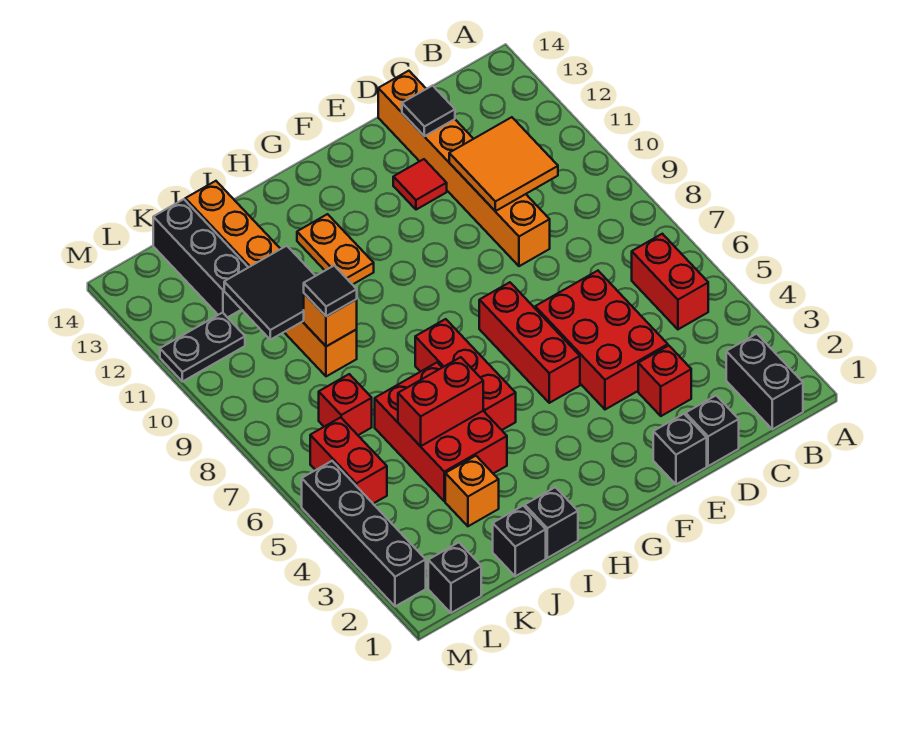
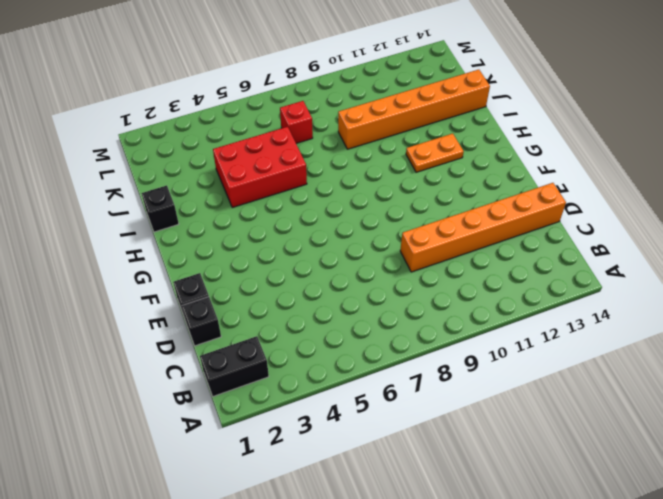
none -> red brick B5:B6 level 1
none -> red brick D3 level 1
none -> red brick D4:E6 level 1

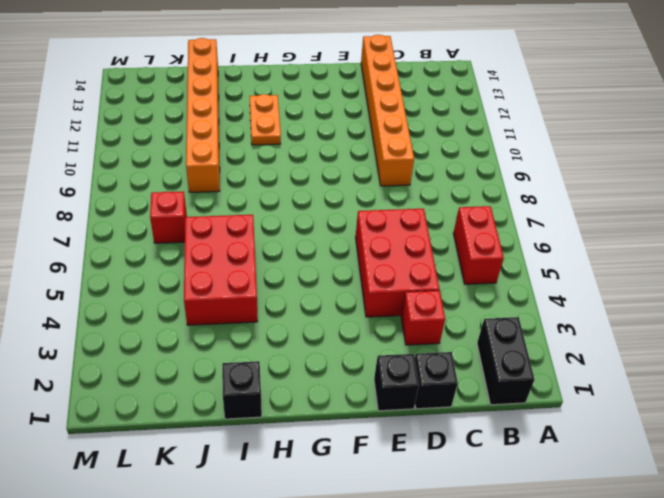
none -> red tile E12 level 1
none -> red brick F5:F7 level 1
none -> red brick H5:H7 level 1

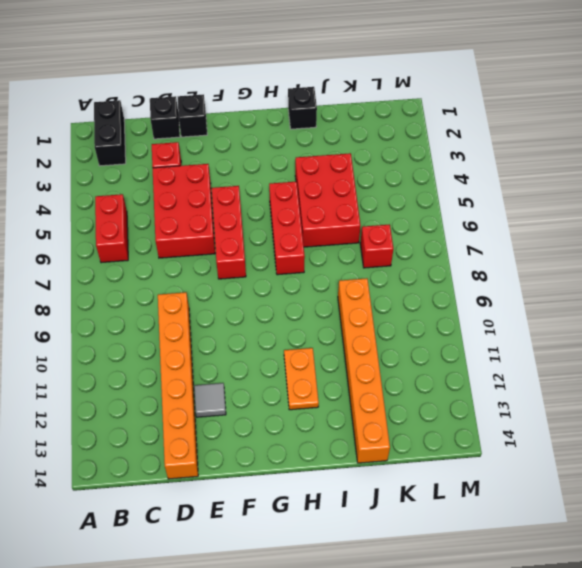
grey tile E12 level 1 -> red tile E12 level 1
none -> black brick J1 level 1
none -> orange brick J3 level 1
none -> black brick K12:K14 level 1

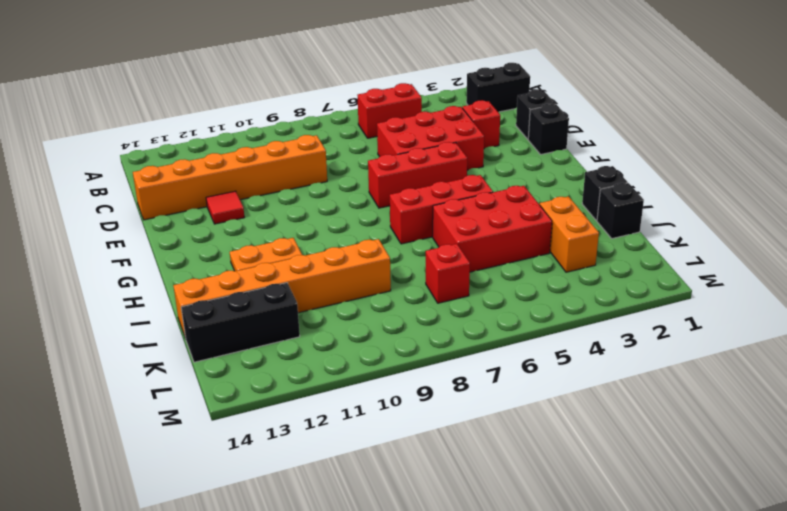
orange brick J3:K3 level 1 -> orange brick J3 level 1
none -> black brick L1 level 1
none -> red brick L5:L6 level 1
none -> black plate L11:M11 level 1

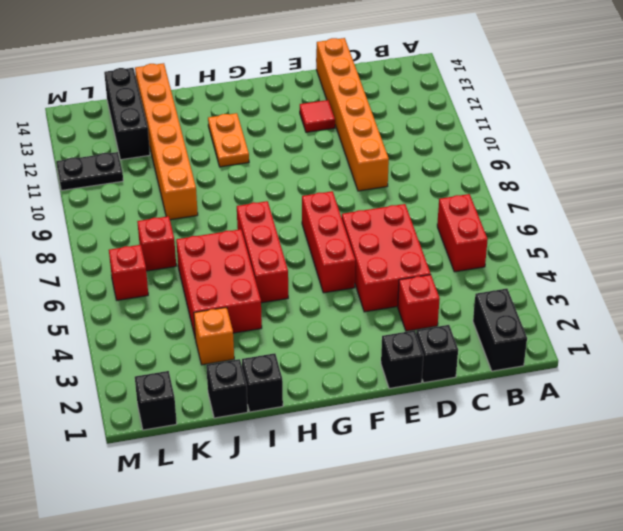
red brick L6 level 1 -> red brick L5:L6 level 1
none -> black brick M2:M5 level 1
none -> orange tile C10:D11 level 2
none -> black tile D13 level 2

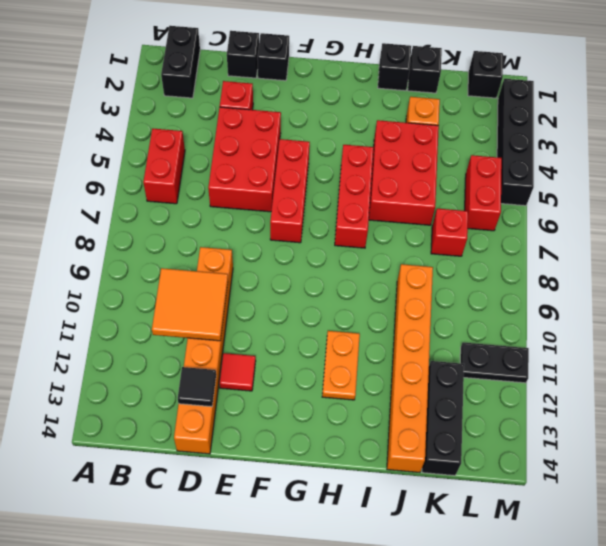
none -> red brick I5:J5 level 2
none -> orange brick J9 level 2
none -> black tile J10:K11 level 2

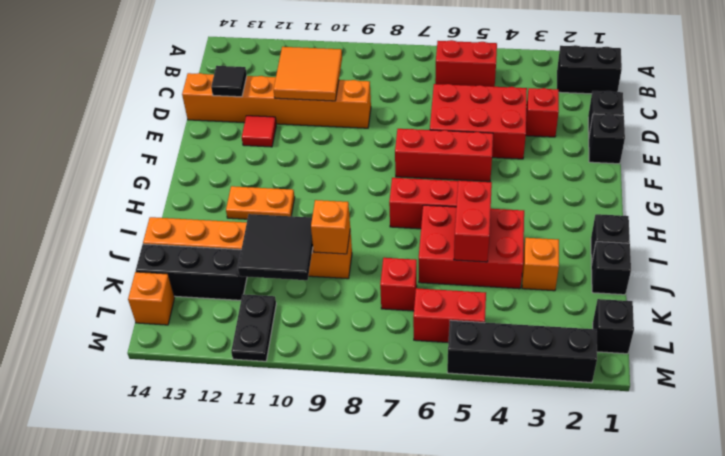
orange brick L14 level 1 -> none
none -> black tile J9 level 3

